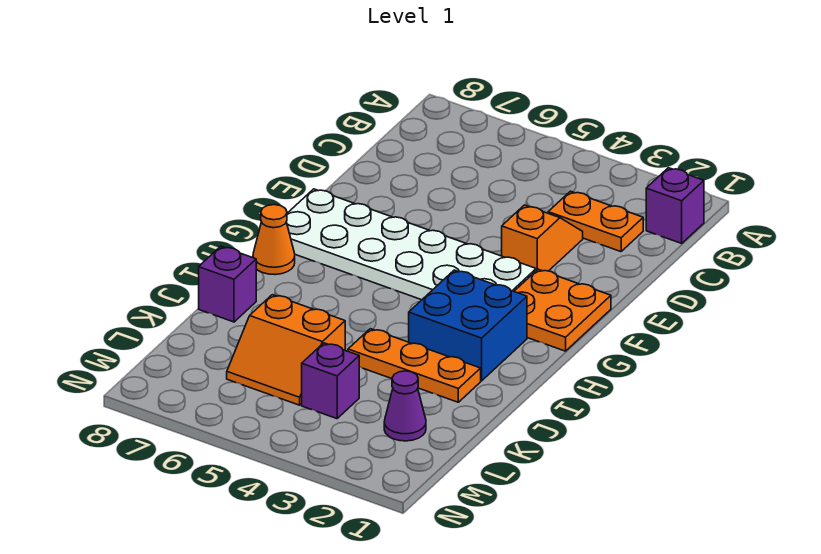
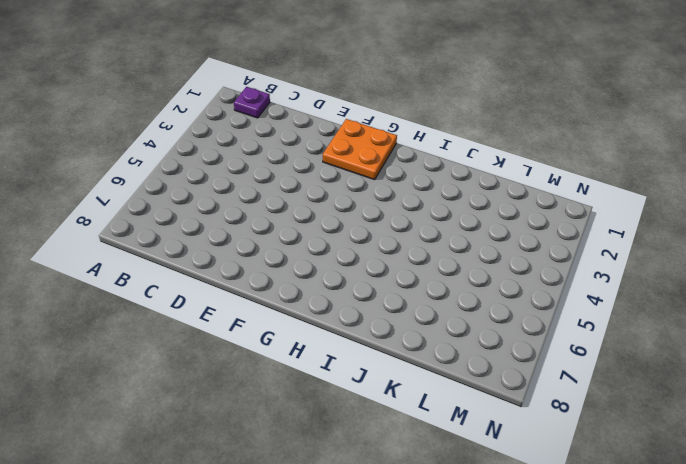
purple plate B1 level 1 -> purple brick B1 level 1
none -> orange plate C2:C3 level 1
none -> orange slope D3:E3 level 1 top E
none -> white plate F3:G8 level 1

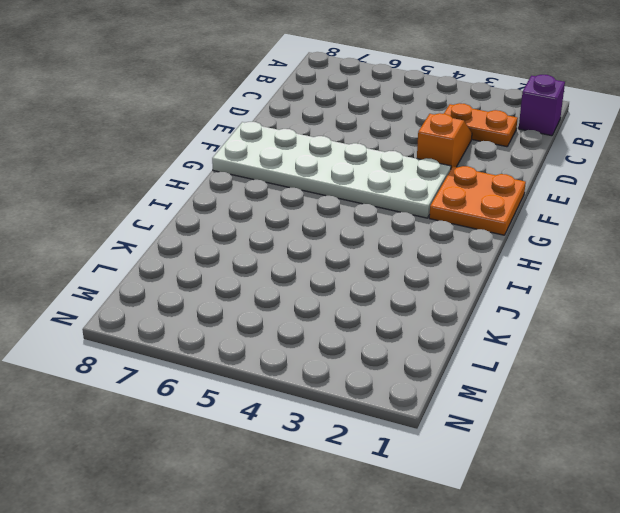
none -> blue brick H2:I3 level 1
none -> orange cone H8 level 1
none -> orange plate J2:J4 level 1

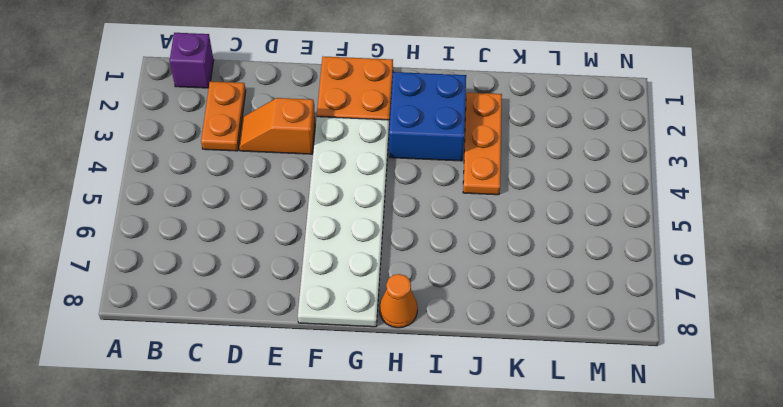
none -> purple brick J8 level 1
none -> orange slope K5:L6 level 1 top K
none -> purple cone L2 level 1

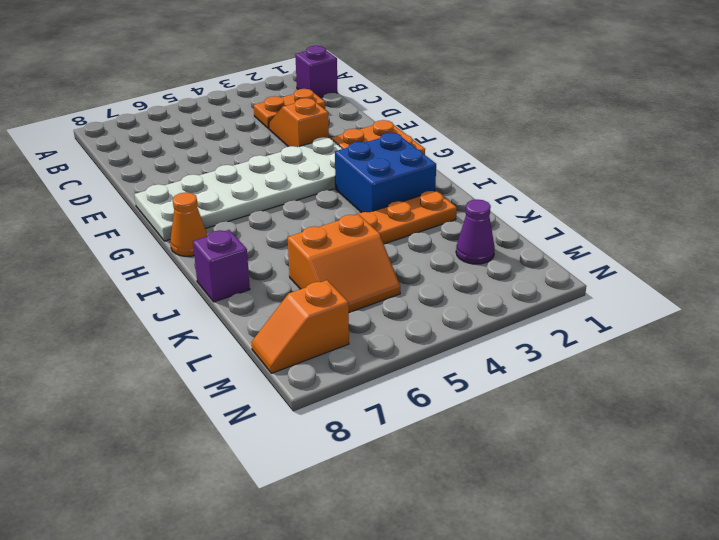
orange slope M7:M8 level 1 top 7 -> none
none -> purple brick L4 level 1

